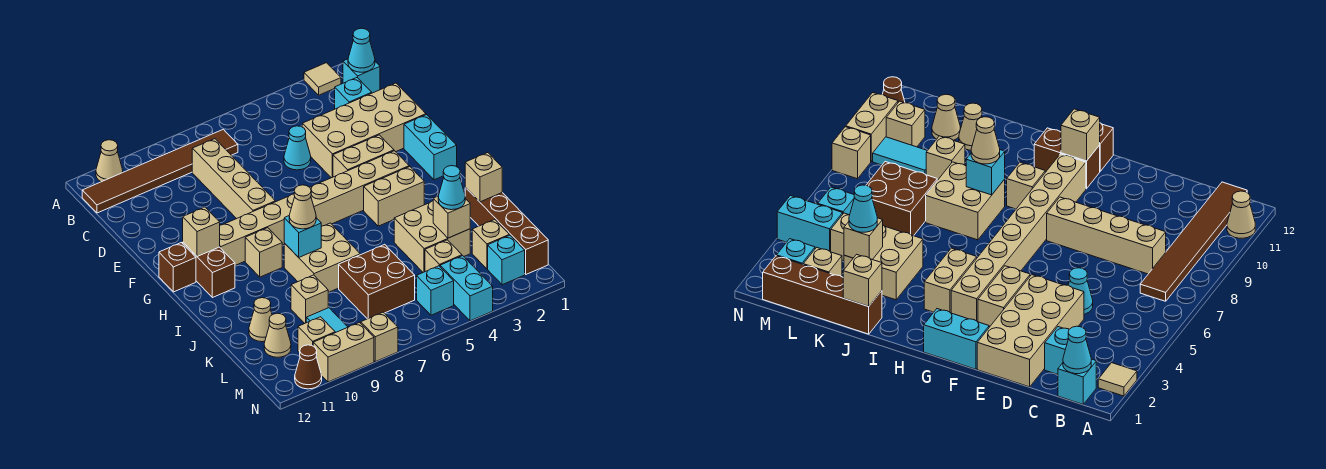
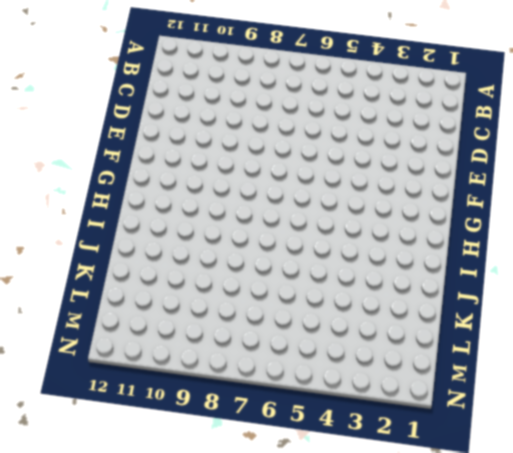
none -> tan tile A2 level 1
none -> tan cone A11 level 1
none -> cyan brick B1 level 1
none -> brown tile B7:B12 level 1

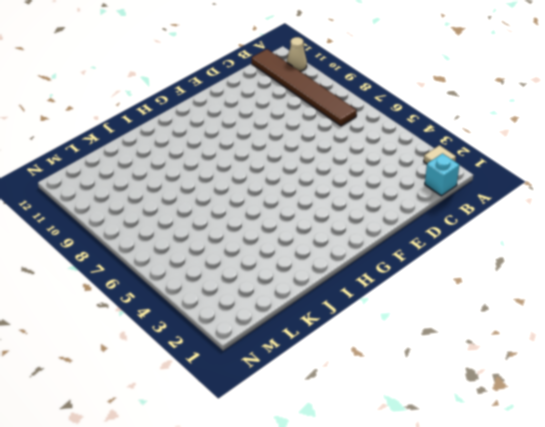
none -> cyan brick C2 level 1
none -> tan brick C8:F8 level 1
none -> tan brick D1:E4 level 1
none -> cyan cone D5 level 1

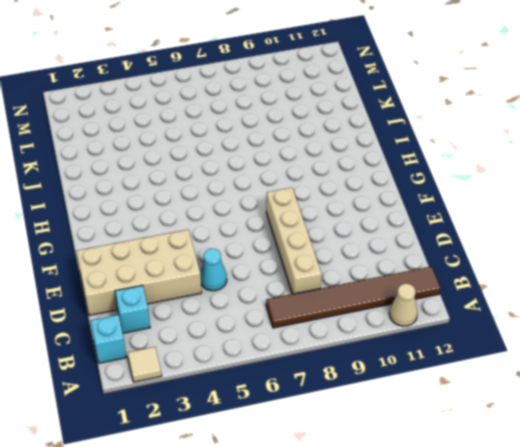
none -> cyan brick F1:G1 level 1
none -> tan brick F3:F4 level 1
none -> tan brick G3:G10 level 1
none -> brown brick G11:H11 level 1

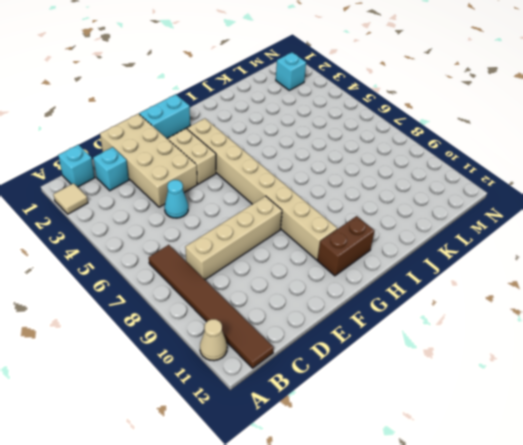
none -> brown brick G12 level 1
none -> tan brick H3:H4 level 1
none -> tan brick H9 level 1
none -> tan brick I7:J8 level 1

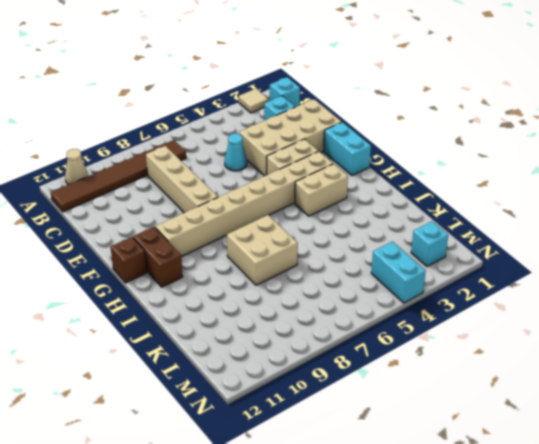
none -> tan brick H9 level 1
none -> brown brick J1:M1 level 1
none -> tan brick J3:K4 level 1
none -> brown brick K6:L7 level 1

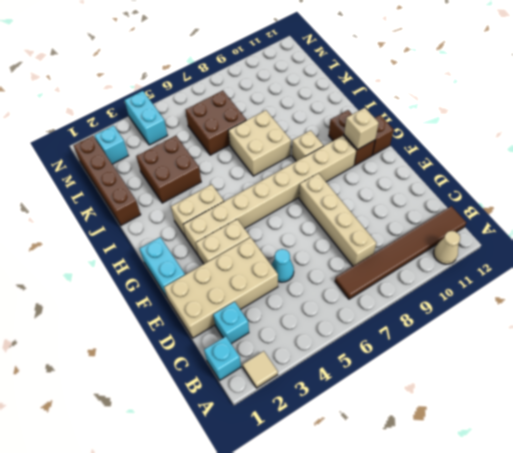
brown brick J3:K4 level 1 -> tan brick J3:K4 level 1
none -> tan brick K9 level 1
none -> tan cone K11 level 1
none -> tan brick L2 level 1
none -> tan brick L4 level 1

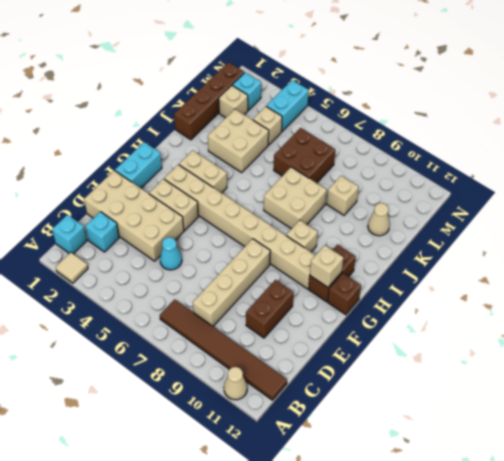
brown brick D10:E10 level 1 -> none
none -> cyan tile L9:M9 level 1
none -> tan cone L11 level 1
none -> cyan brick M5 level 1
none -> tan brick M10 level 1

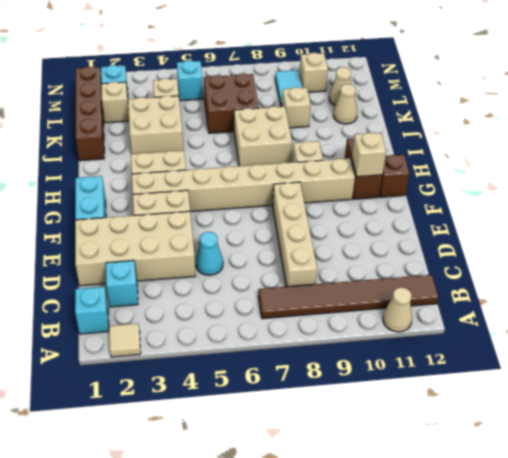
none -> cyan brick M4:N4 level 1
none -> tan brick N8 level 1
none -> tan brick N9:N10 level 1
none -> brown cone N11 level 1

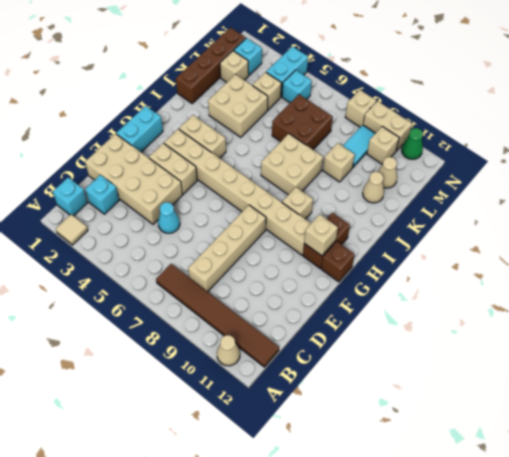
green cone N11 level 1 -> brown cone N11 level 1
none -> cyan cone B1 level 2
none -> cyan brick I8 level 2
none -> tan brick J1 level 2
none -> tan brick K3 level 2

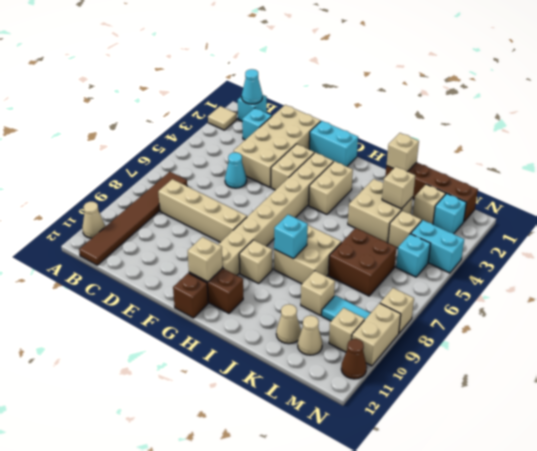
none -> tan cone I8 level 3
none -> cyan cone K3 level 3

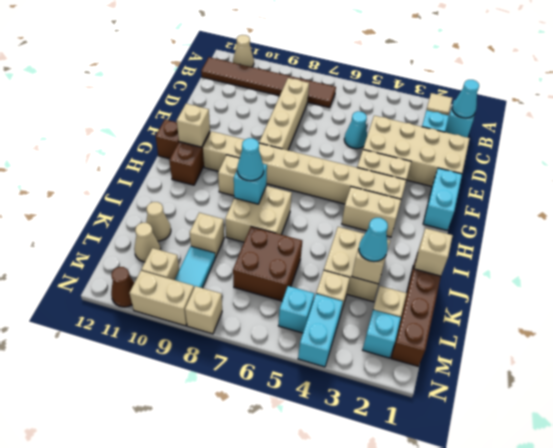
cyan cone I8 level 3 -> tan cone I8 level 3

